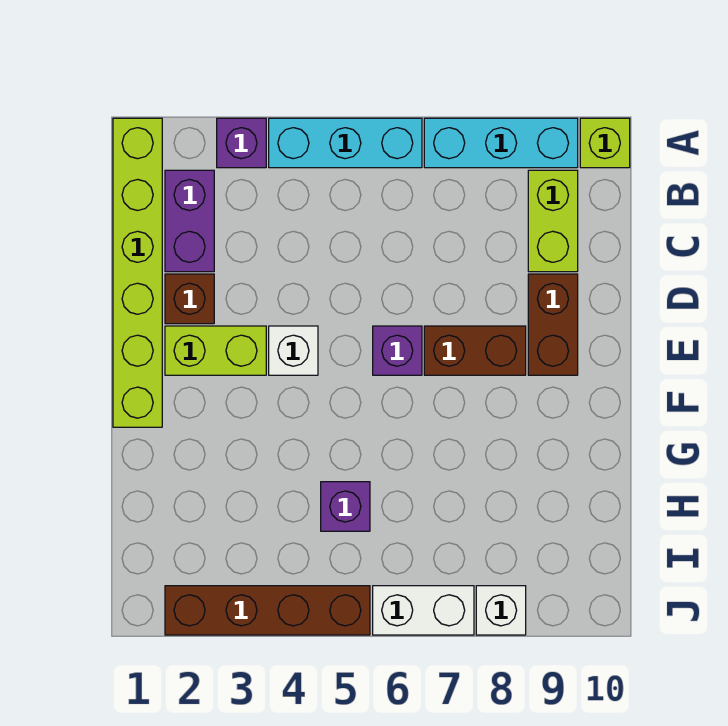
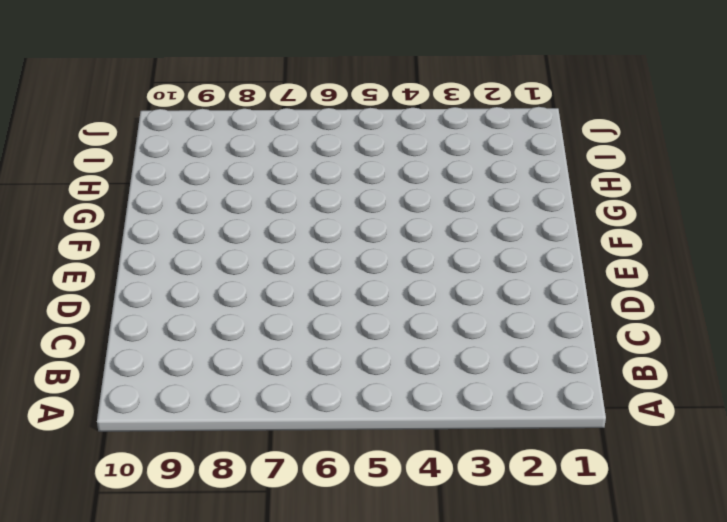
none -> lime brick A1:F1 level 1
none -> purple brick A3 level 1
none -> cyan brick A4:A6 level 1

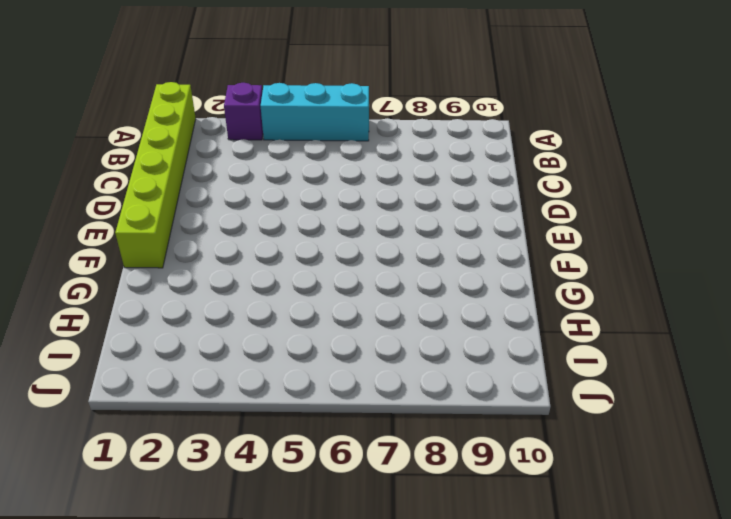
none -> cyan brick A7:A9 level 1
none -> lime brick A10 level 1
none -> purple brick B2:C2 level 1

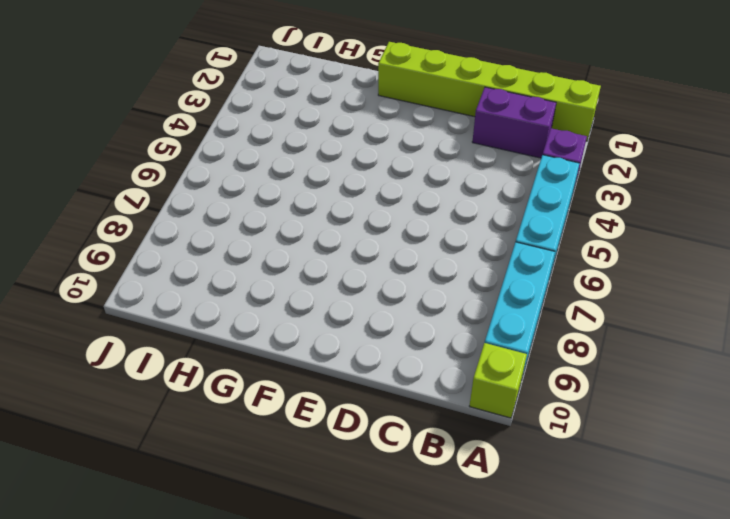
none -> lime brick B9:C9 level 1
none -> brown brick D2 level 1
none -> brown brick D9:E9 level 1

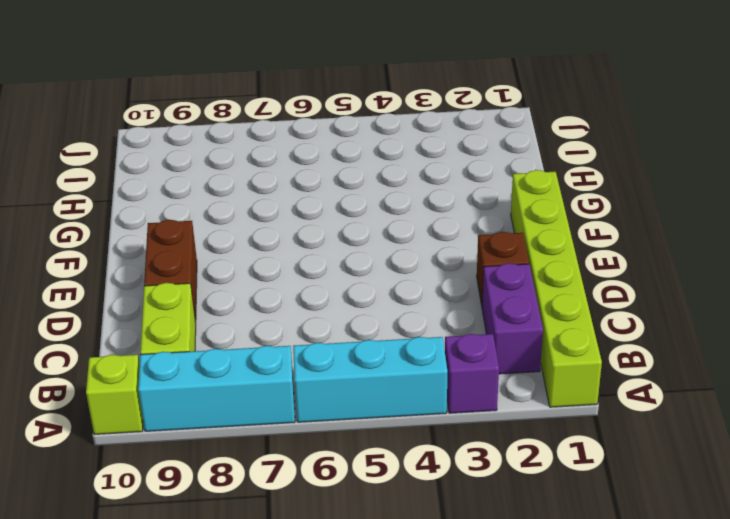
none -> lime brick E2:E3 level 1
none -> white brick E4 level 1
none -> purple brick E6 level 1

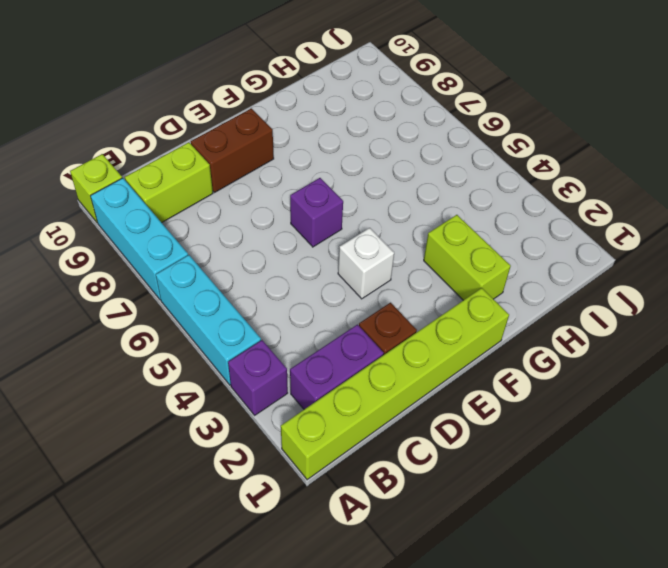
lime brick G2:G3 level 1 -> lime brick E2:E3 level 1
none -> brown brick E7:E8 level 1
none -> purple brick H5 level 1
none -> brown brick J2:J5 level 1

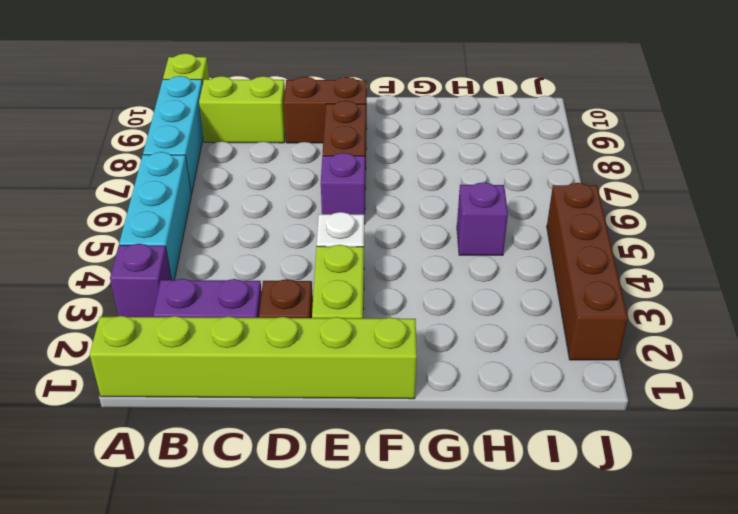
none -> white brick J6:J7 level 1
none -> white brick J8 level 1

